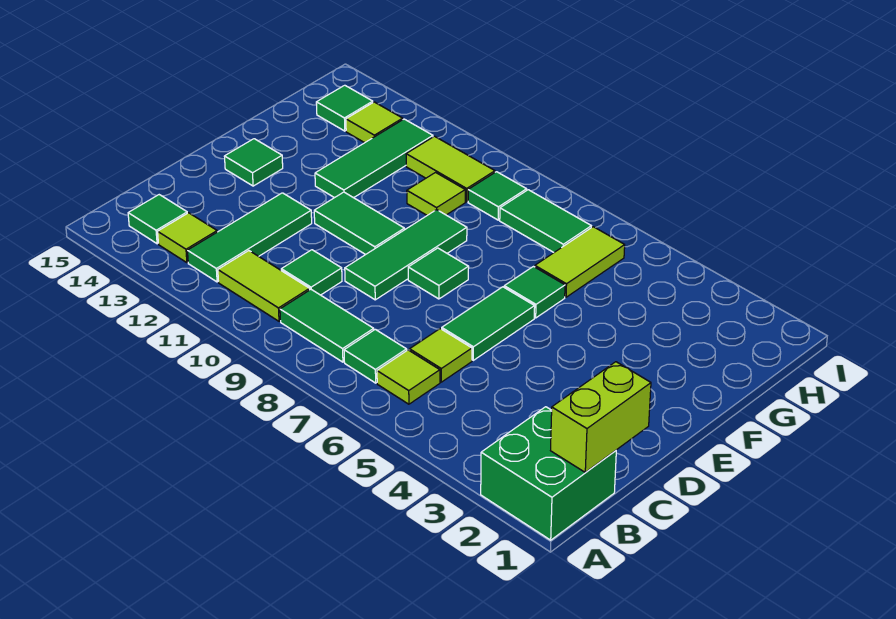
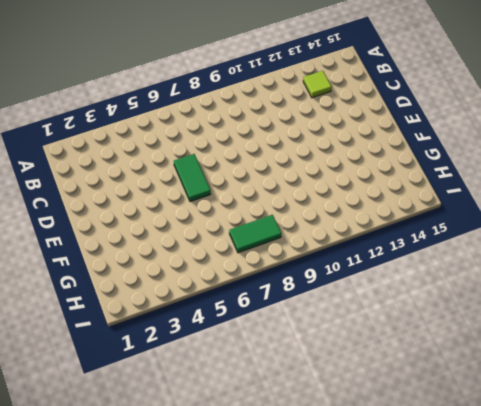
none -> green brick A1:B2 level 1
none -> lime tile B6 level 1
none -> green tile B7 level 1

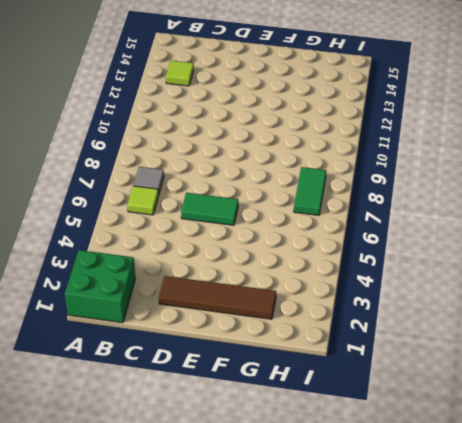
grey tile B7 level 1 -> green tile B7 level 1
brown tile D2:G2 level 1 -> none
none -> green tile B8:B9 level 1
none -> lime tile B10:B11 level 1
none -> green tile B12:D12 level 1

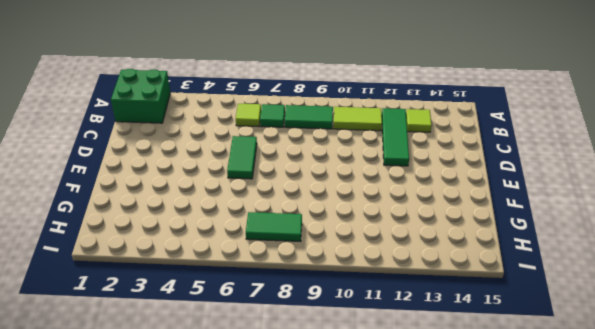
none -> green tile B14 level 1
none -> lime tile C6 level 1
none -> green tile C10 level 1

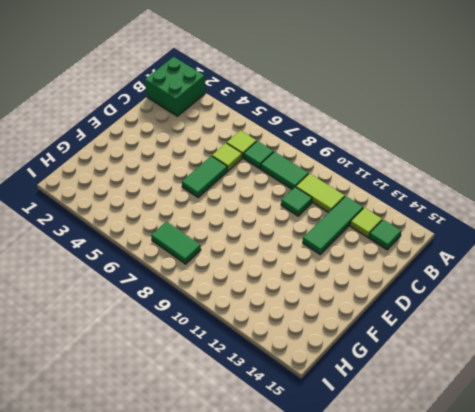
none -> green tile D9:F9 level 1
none -> green tile E8 level 1
none -> green tile E10:E11 level 1

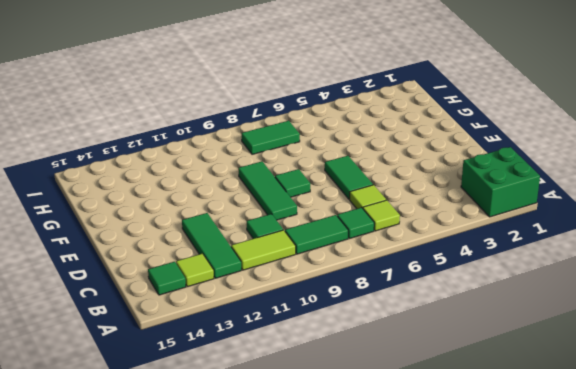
none -> green tile E10:E11 level 1
none -> green tile E14 level 1
none -> green tile F6 level 1

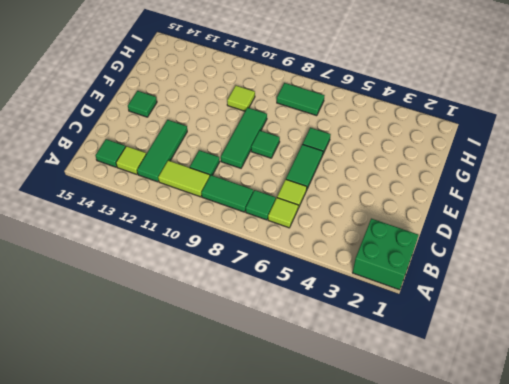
none -> green tile E10:E11 level 1
none -> green tile F12:H12 level 1
none -> lime tile G6:H6 level 1

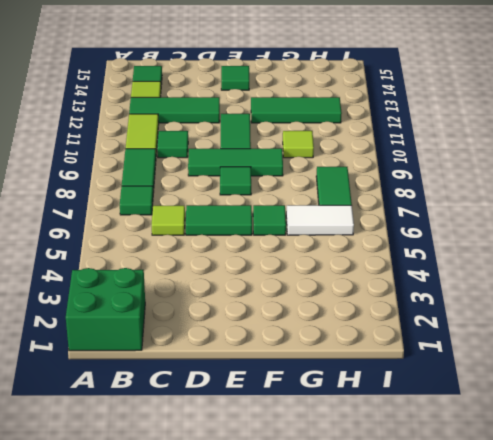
white tile G6:H6 level 1 -> lime tile G6:H6 level 1
none -> lime tile B6 level 1
none -> green tile H9 level 1
none -> lime tile H10:H11 level 1

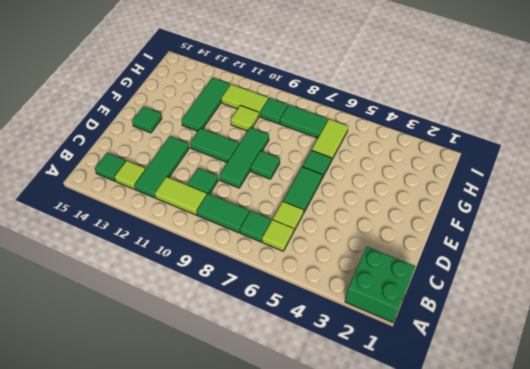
none -> lime tile H13 level 1
none -> green tile H14 level 1
none -> lime brick B1:C1 level 2

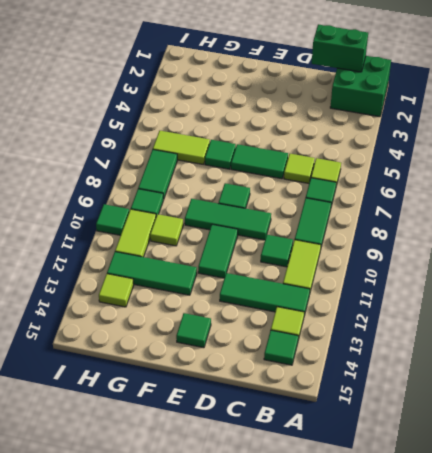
green brick B1:C1 level 2 -> lime brick B1:C1 level 2
green tile I10 level 1 -> green tile H14 level 1

